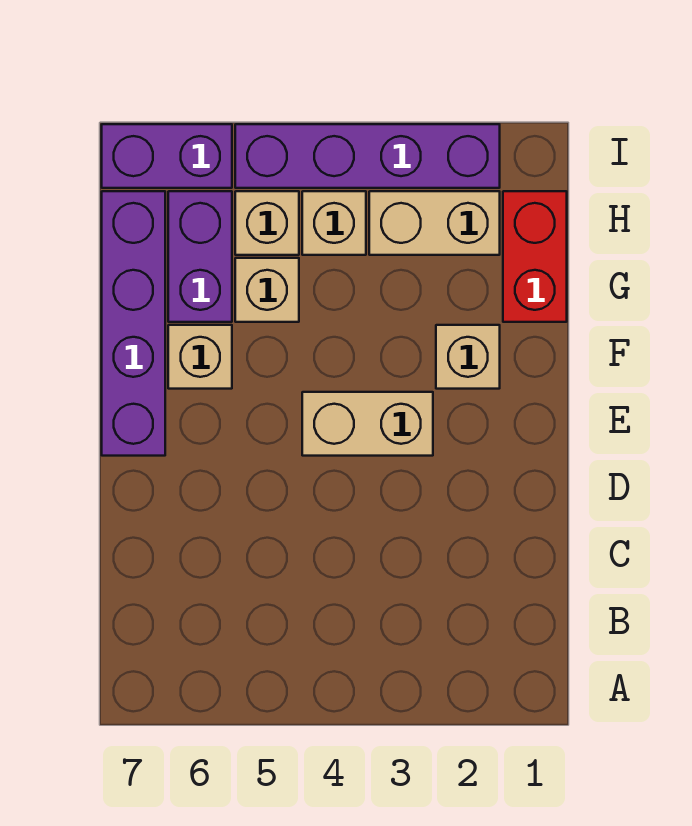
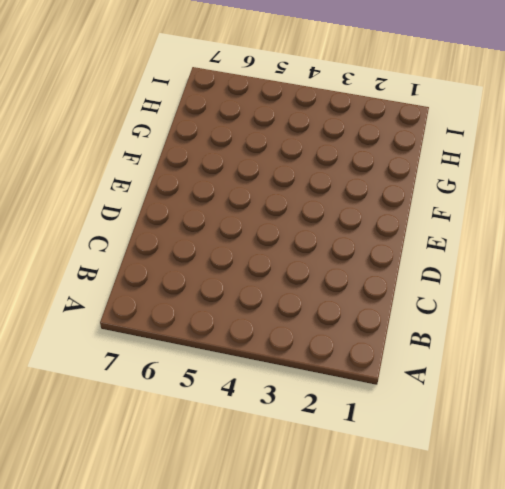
none -> tan brick E3:E4 level 1
none -> purple brick E7:H7 level 1
none -> tan brick F2 level 1

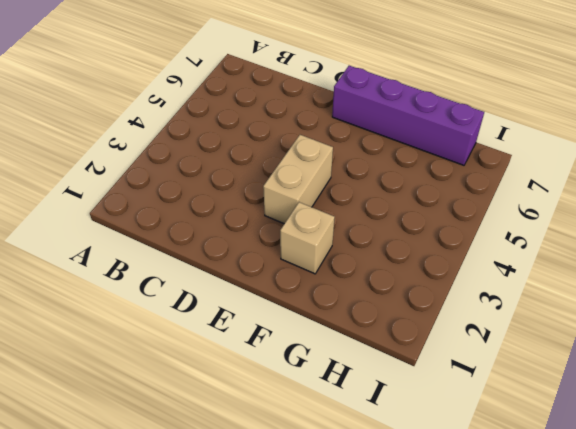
none -> tan brick F6 level 1
none -> red brick G1:H1 level 1
none -> tan brick G5 level 1

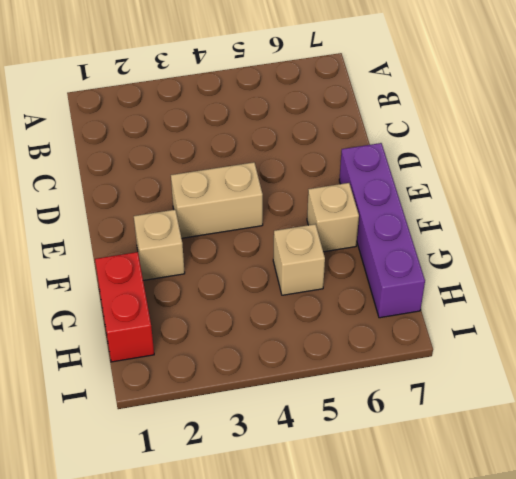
none -> purple brick G6:H6 level 1
none -> tan brick H2:H3 level 1
none -> tan brick H4 level 1

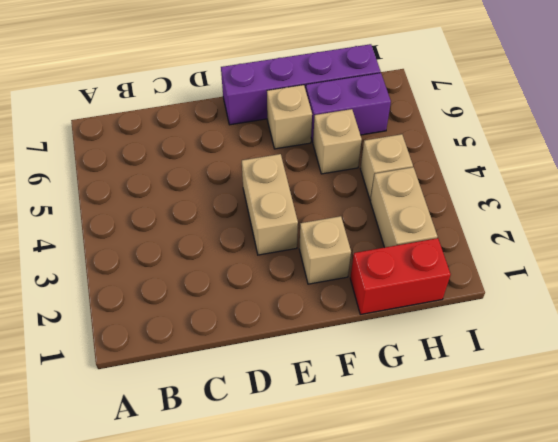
none -> tan brick H5 level 1
none -> purple brick I2:I5 level 1
none -> purple brick I6:I7 level 1

